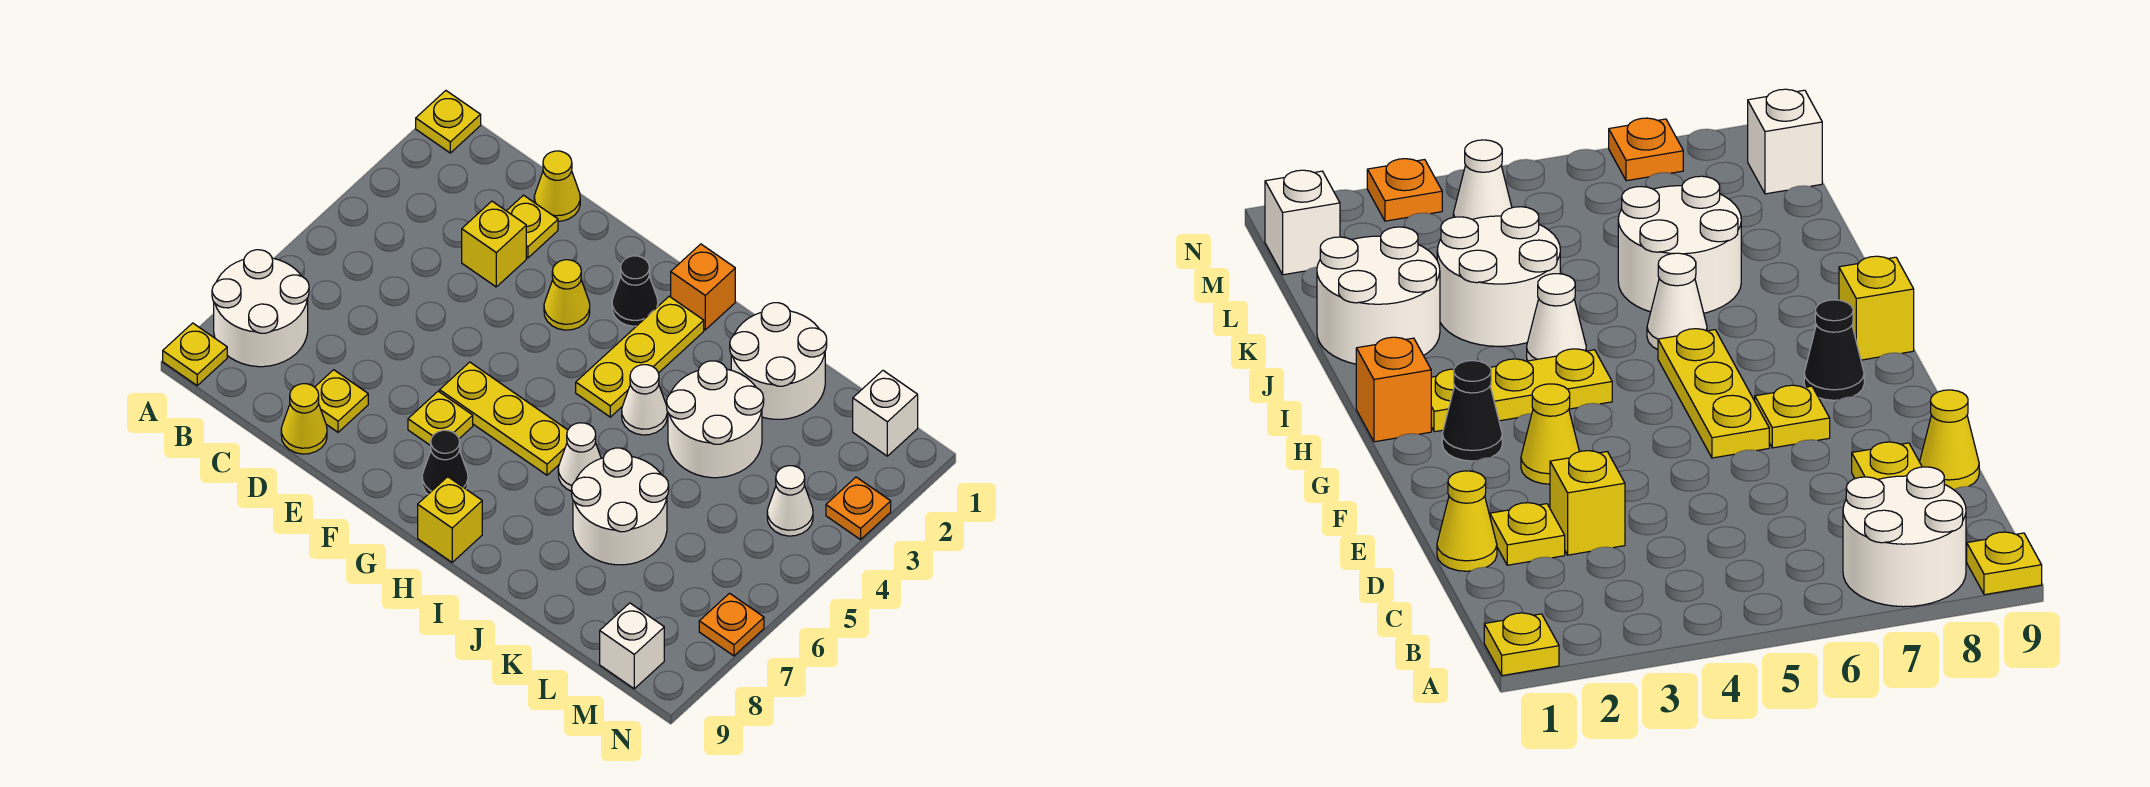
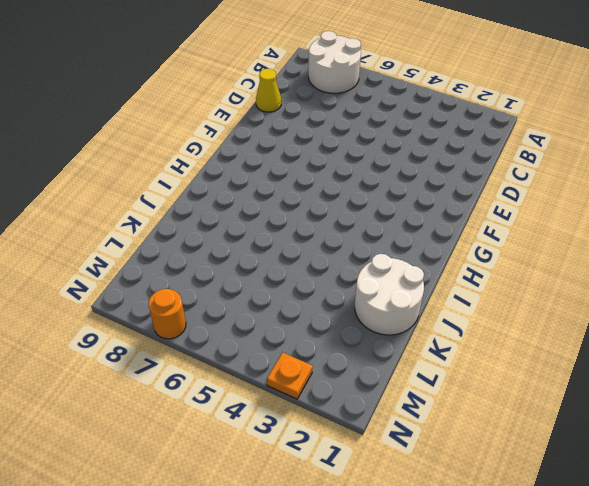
orange round brick N7 level 1 -> orange plate N7 level 1
none -> yellow plate A1 level 1
none -> yellow plate A9 level 1
none -> yellow cone D1 level 1

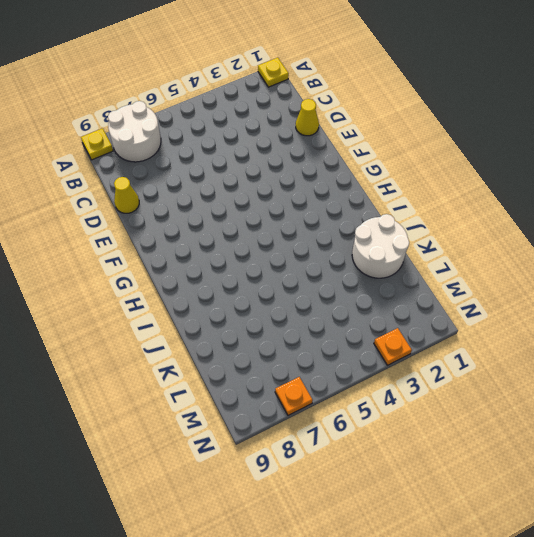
none -> yellow plate D2 level 1
none -> yellow brick D3 level 1
none -> yellow plate D8 level 1

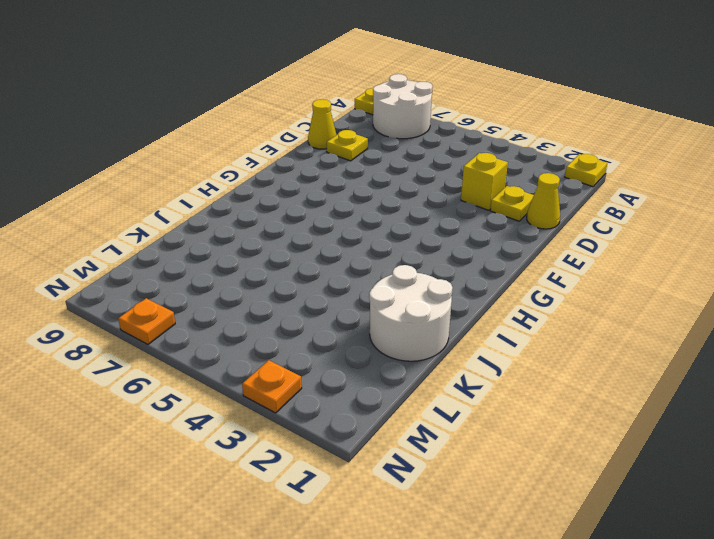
none -> yellow cone F3 level 1
none -> yellow plate F6:H6 level 1
none -> yellow plate F7 level 1

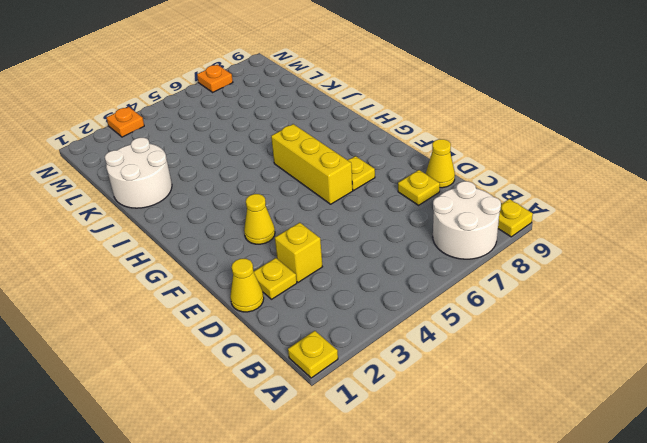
yellow brick F6:H6 level 1 -> yellow plate F6:H6 level 1
none -> black cone G2 level 1
none -> black cone G8 level 1
none -> orange brick H1 level 1

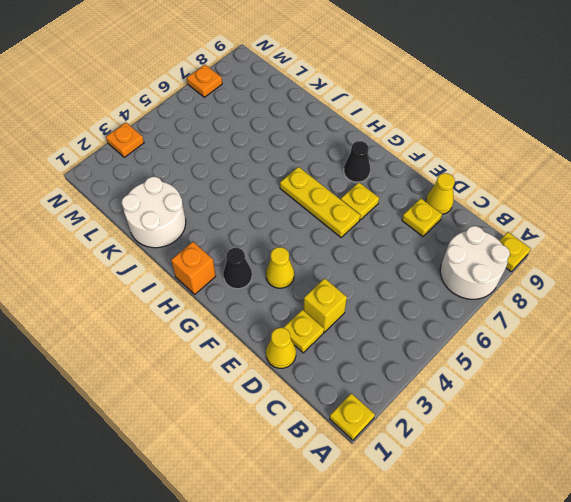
none -> yellow plate H2:H4 level 1
none -> yellow brick H9 level 1
none -> white cone I4 level 1

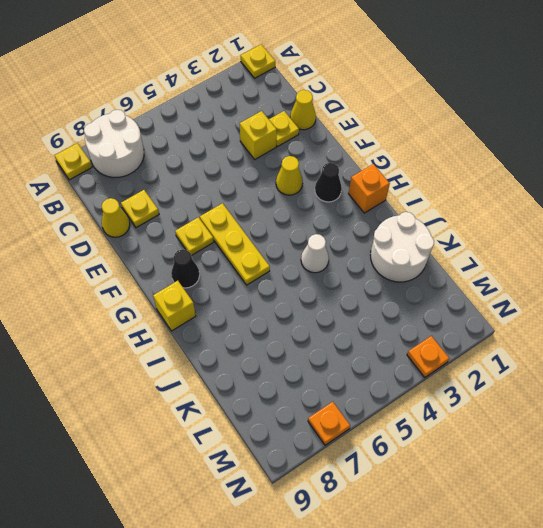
none -> yellow plate H2:H4 level 1
none -> white cone I6 level 1
none -> white round brick J3:K4 level 1

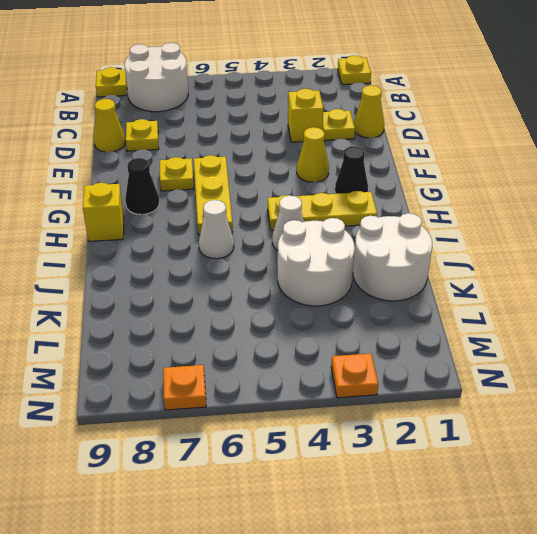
none -> orange brick H1 level 1
none -> white round brick J6:K7 level 1
none -> white brick M1 level 1

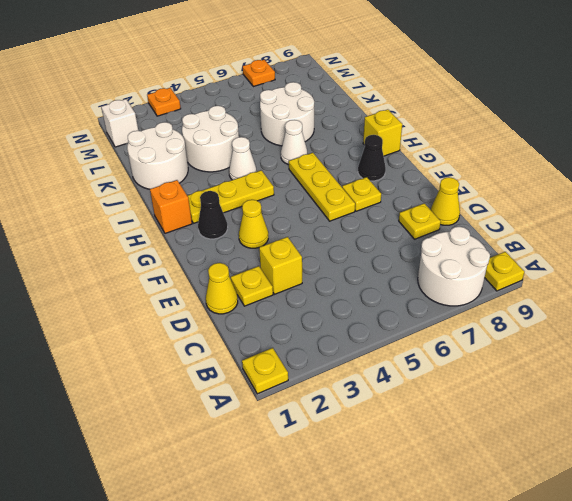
none -> white cone M4 level 1
none -> white brick M9 level 1

